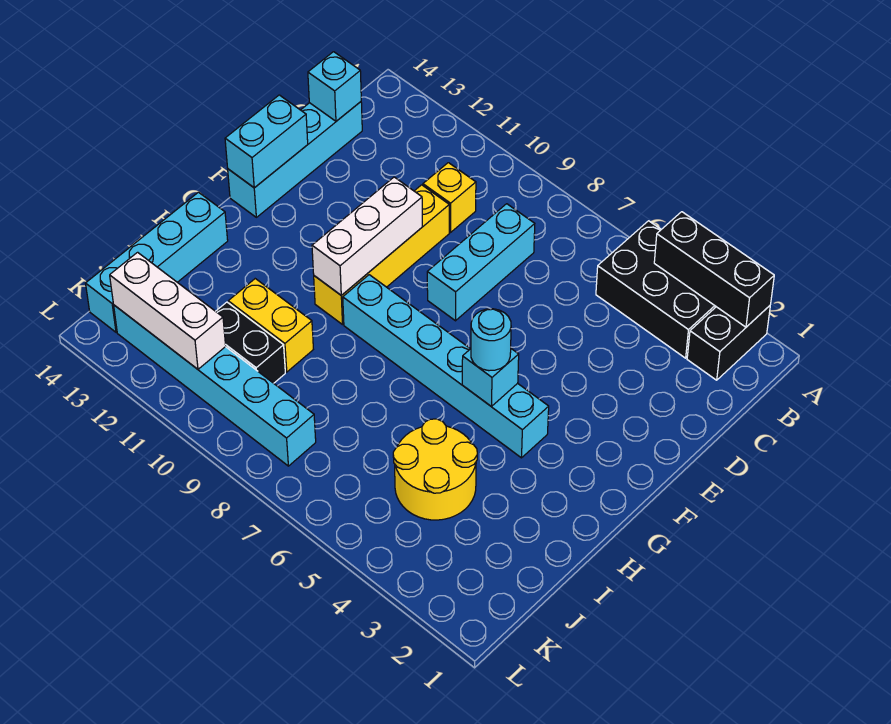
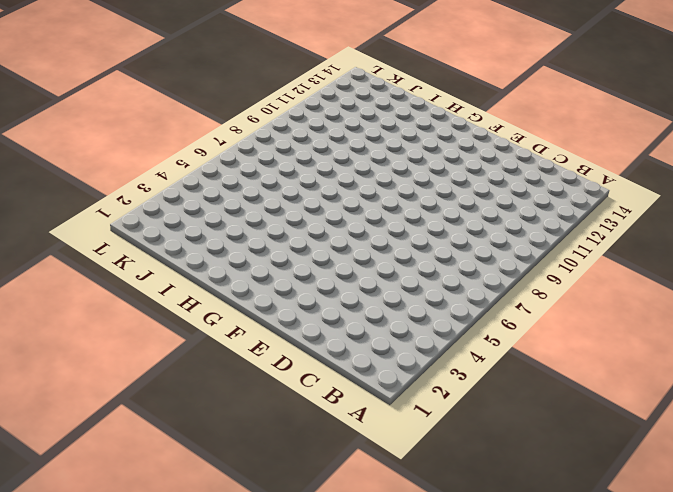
none -> black brick A2:B2 level 1
none -> black brick A3:B5 level 1
none -> cyan brick C8:E8 level 1

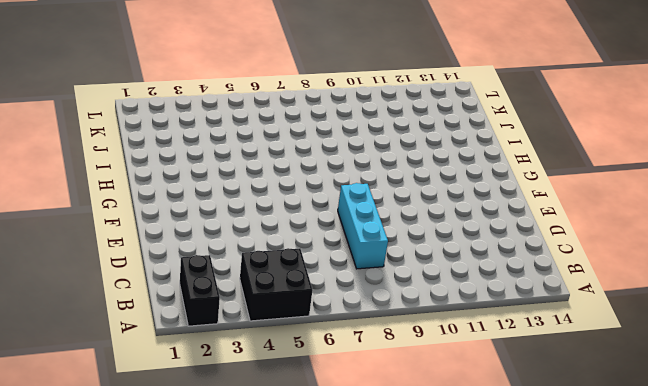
black brick A4:B5 level 1 -> black brick A3:B5 level 1
none -> yellow brick C10 level 1
none -> cyan brick C14:F14 level 1
none -> yellow brick D10:G10 level 1

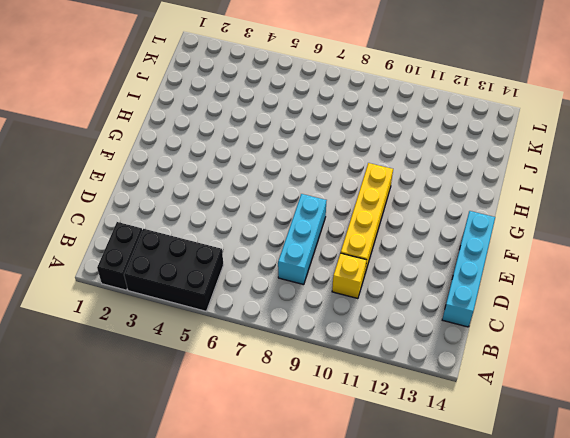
none -> cyan brick G4:G9 level 1
none -> cyan brick H14:K14 level 1
none -> yellow round brick I4:J5 level 1

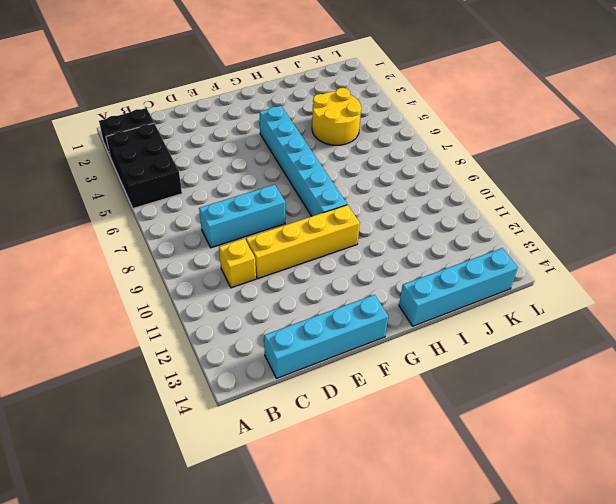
none -> yellow brick I10:I11 level 1
none -> black brick J10:J11 level 1
none -> cyan brick K8:K13 level 1

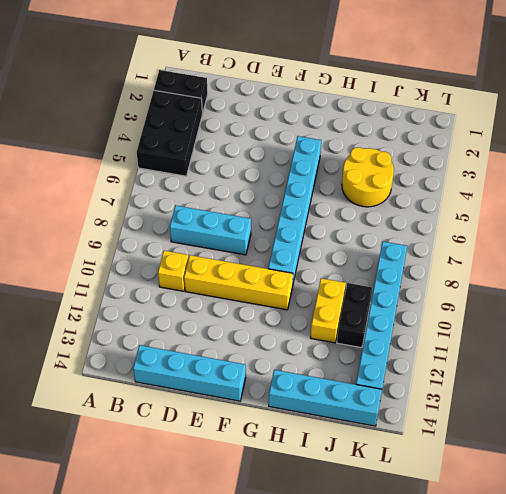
none -> black brick A2:A4 level 2
none -> cyan brick C14 level 2
none -> white brick E10:G10 level 2

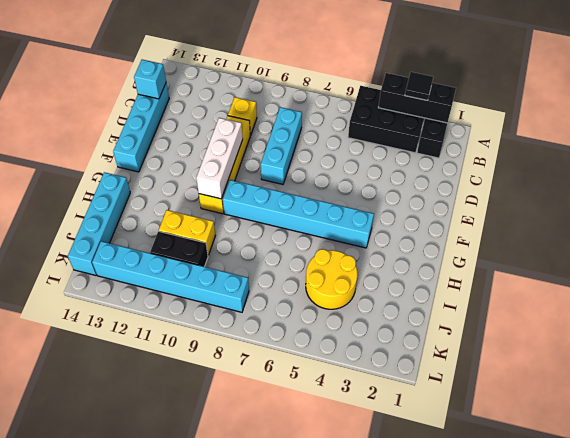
black tile A3 level 3 -> none
none -> cyan brick E14:F14 level 2
none -> cyan brick G5 level 2
none -> white brick K11:K13 level 2

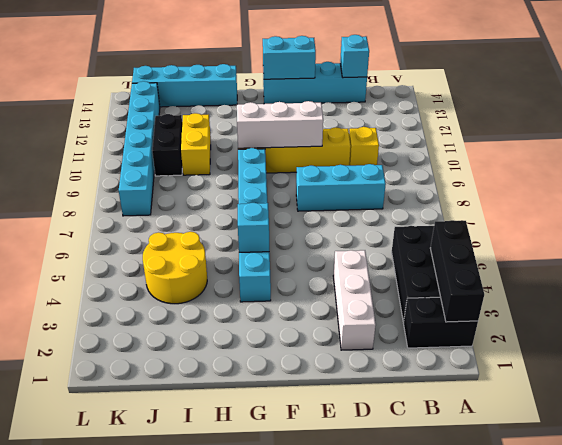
white brick D2:D4 level 1 -> white brick K11:K13 level 2
none -> cyan round brick G5 level 3

